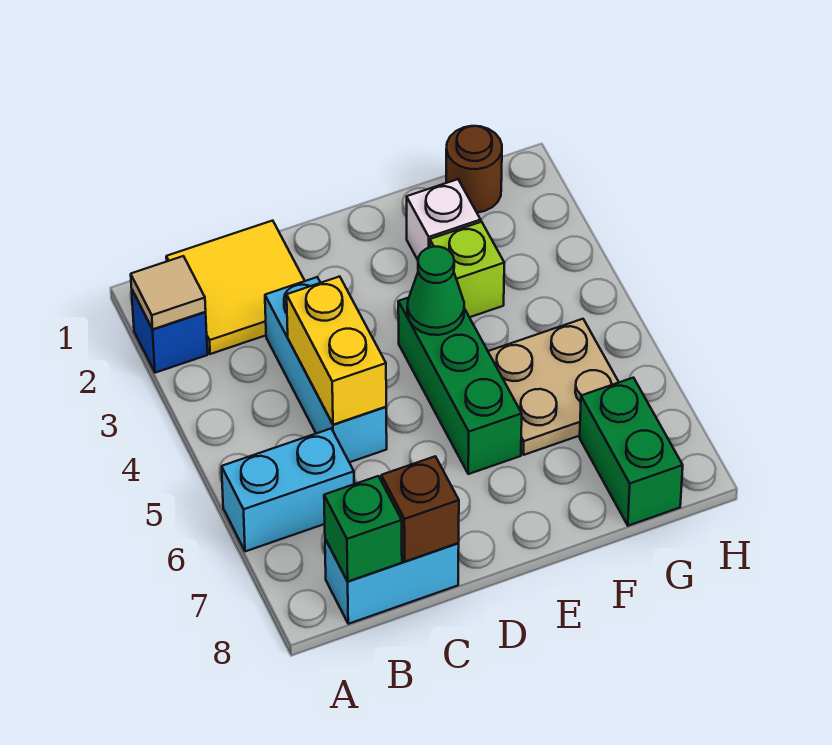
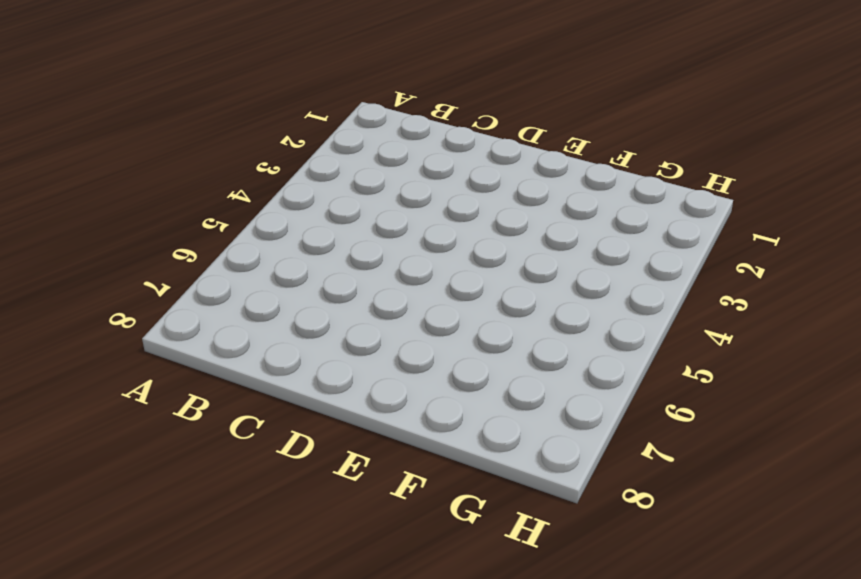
none -> blue brick A2 level 1
none -> cyan brick A6:B6 level 1
none -> yellow tile B1:C2 level 1

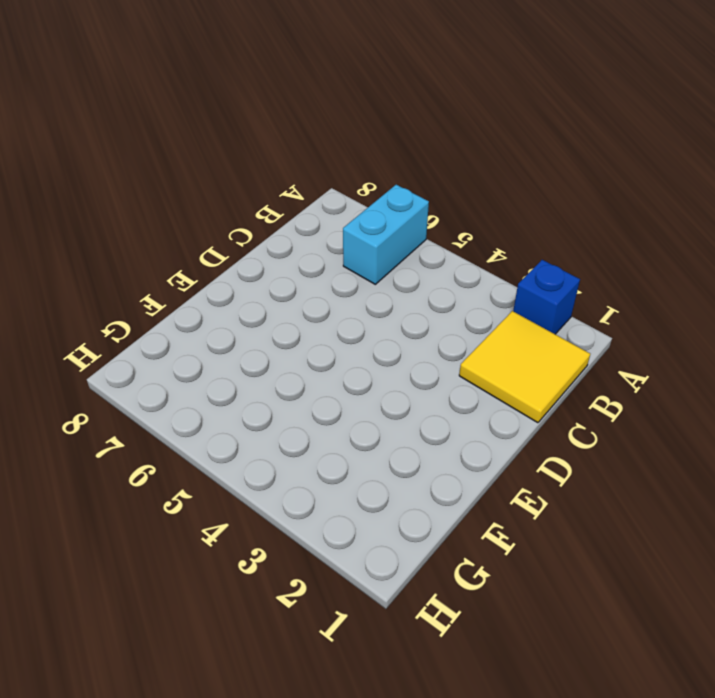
none -> cyan brick B8:C8 level 1
none -> cyan brick C3:C5 level 1
none -> green brick E4:E6 level 1

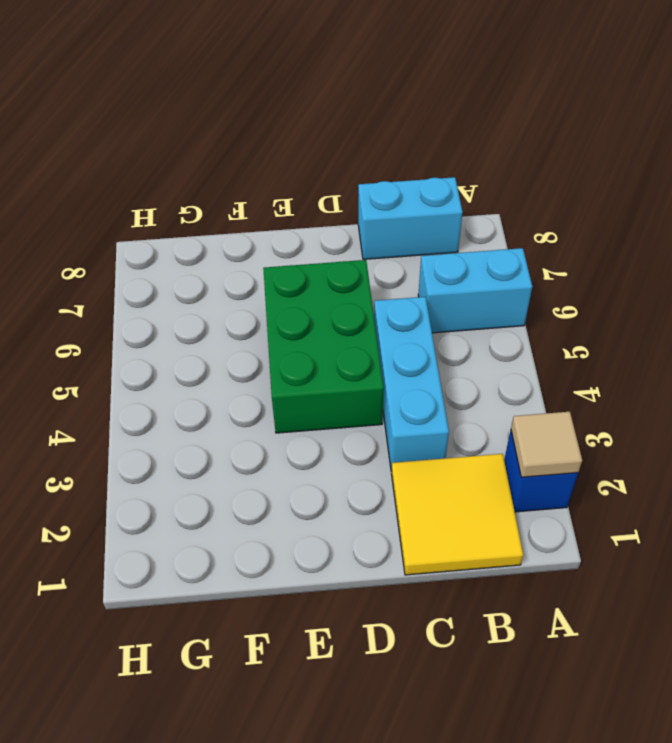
green brick D4:E6 level 1 -> green brick E4:E6 level 1
none -> white brick F2 level 1
none -> lime brick F3 level 1
none -> tan plate F5:G6 level 1

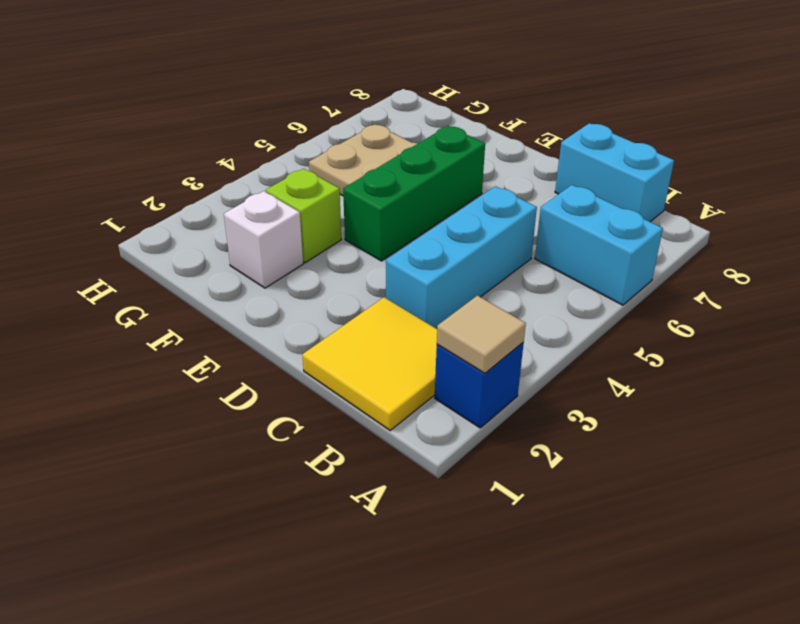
none -> brown round brick G1 level 1
none -> green brick G7:G8 level 1
none -> green brick B8 level 2

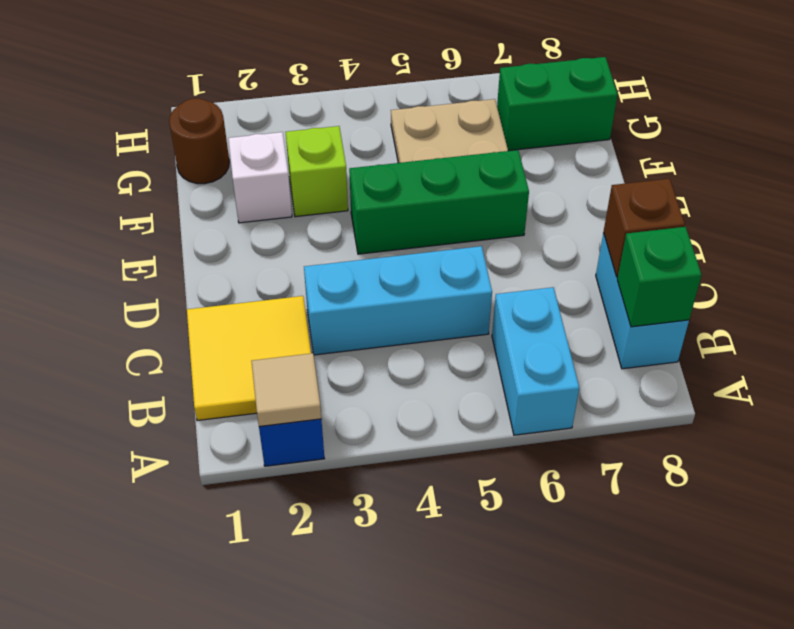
none -> yellow brick C4:C5 level 2
none -> green cone E4 level 2

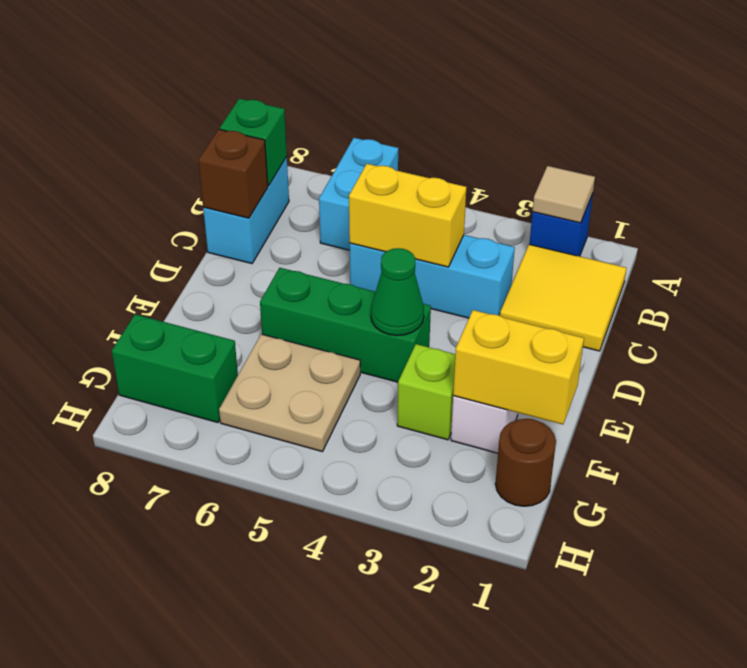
yellow brick F1:F2 level 2 -> none

